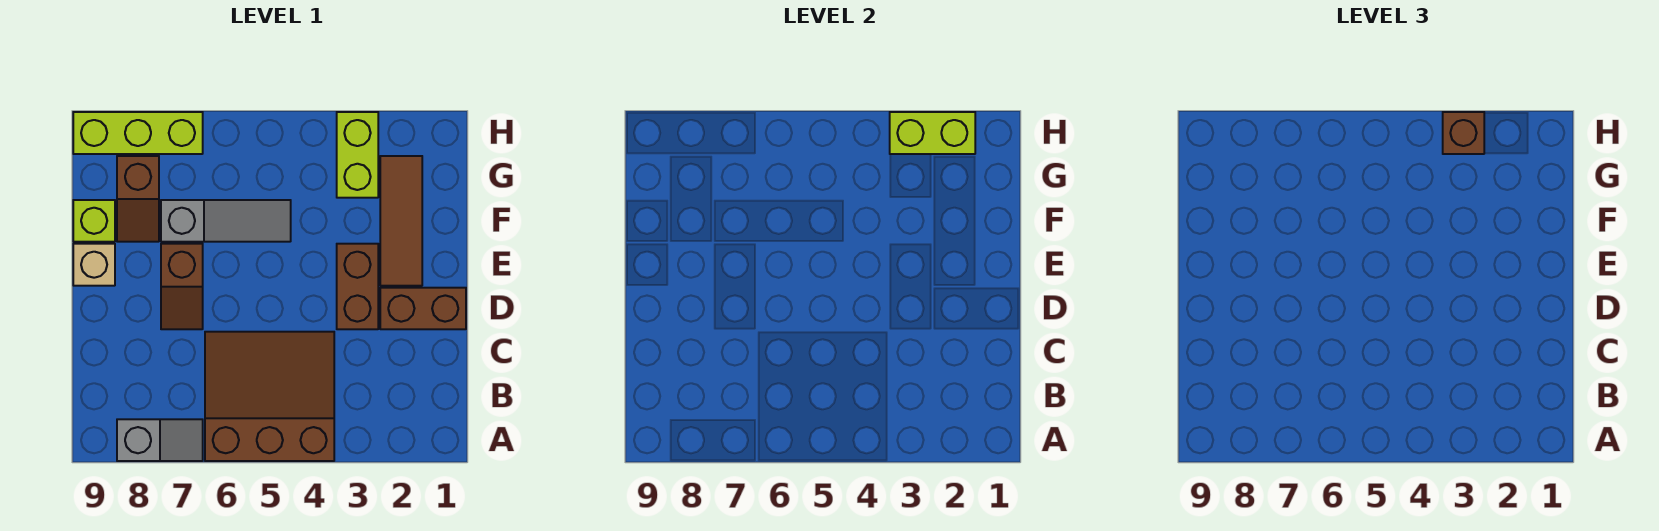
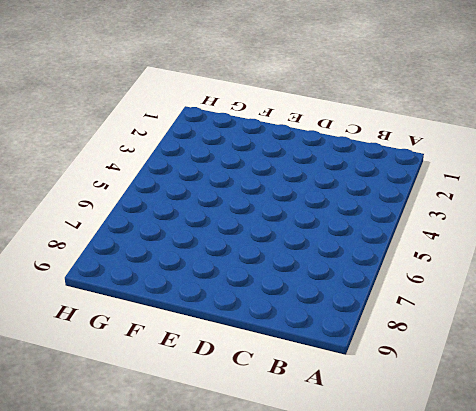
none -> brown slope A4:C6 level 1 top A
none -> grey slope A7:A8 level 1 top 8
none -> brown brick D1:D2 level 1

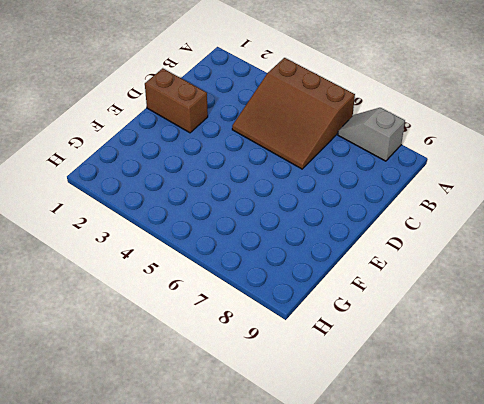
none -> brown brick D3:E3 level 1
none -> brown slope D7:E7 level 1 top E
none -> brown tile E2:G2 level 1

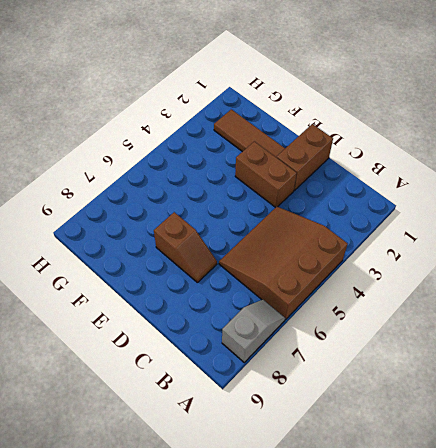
none -> tan brick E9 level 1
none -> grey slope F5:F7 level 1 top 7
none -> brown slope F8:G8 level 1 top G

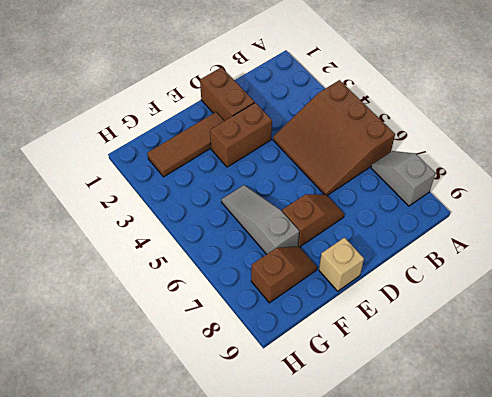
none -> lime brick F9 level 1
none -> lime brick G3:H3 level 1
none -> lime brick H7:H9 level 1

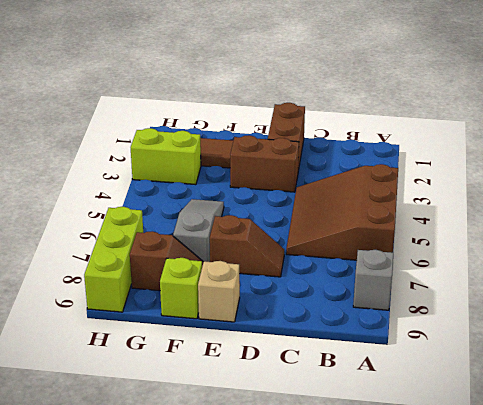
none -> lime brick H2:H3 level 2
none -> brown brick H3 level 3

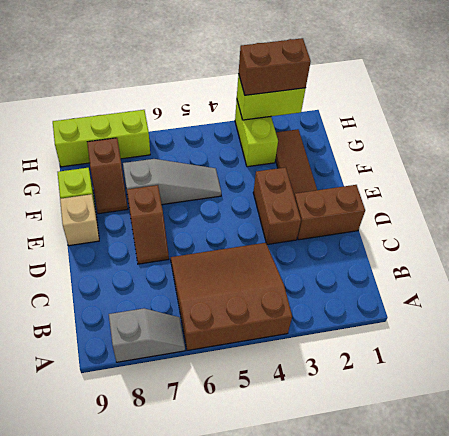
brown brick H2:H3 level 3 -> brown brick H3 level 3

